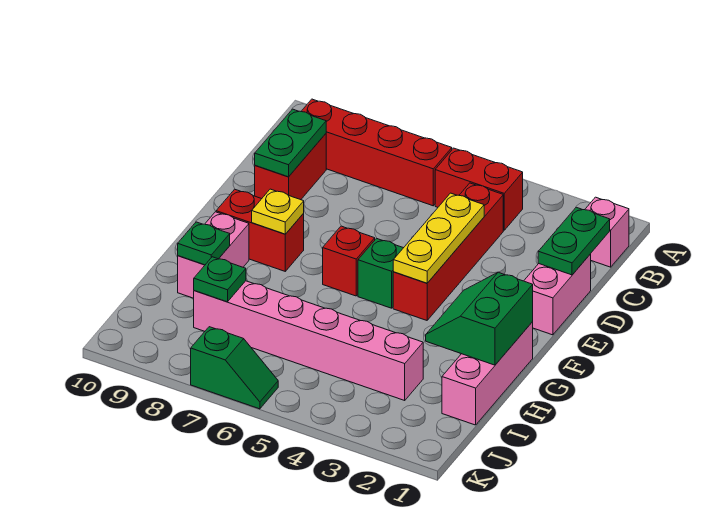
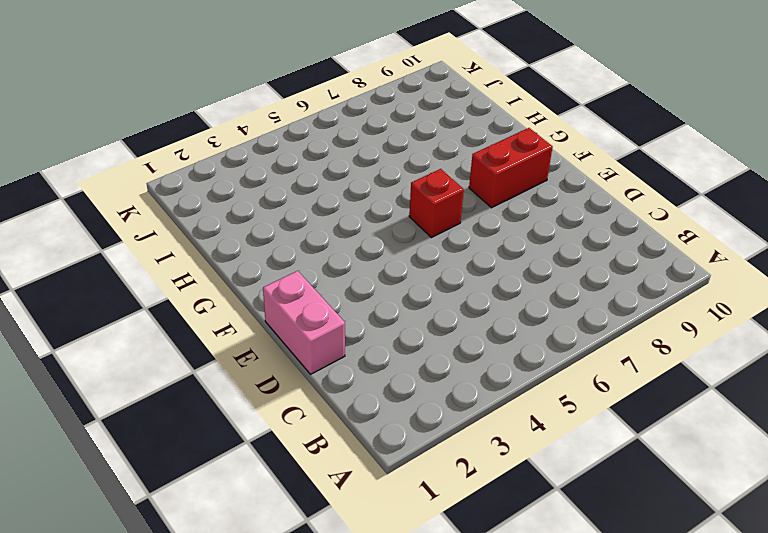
none -> pink brick B1 level 1
none -> red brick B4:B5 level 1
none -> red brick B6:B9 level 1

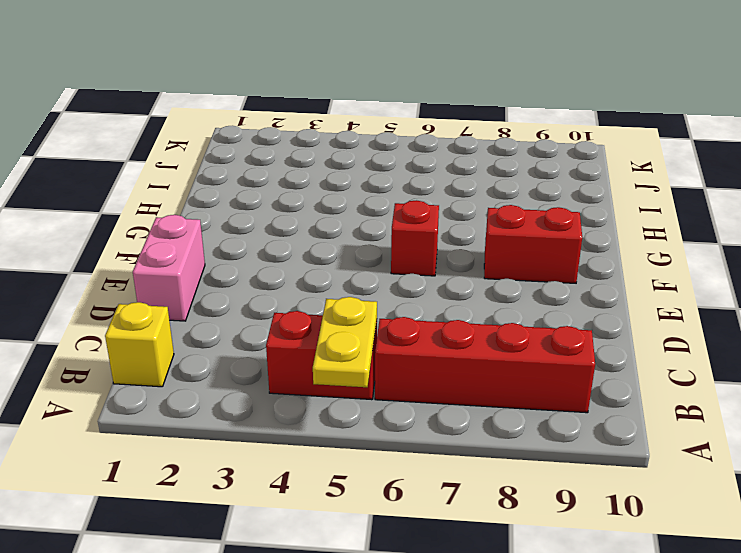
yellow plate A5:B5 level 2 -> none
yellow brick B1 level 1 -> pink brick B1 level 1
none -> red brick C4:F4 level 1
none -> red brick C9:D9 level 1
none -> green brick F5 level 1

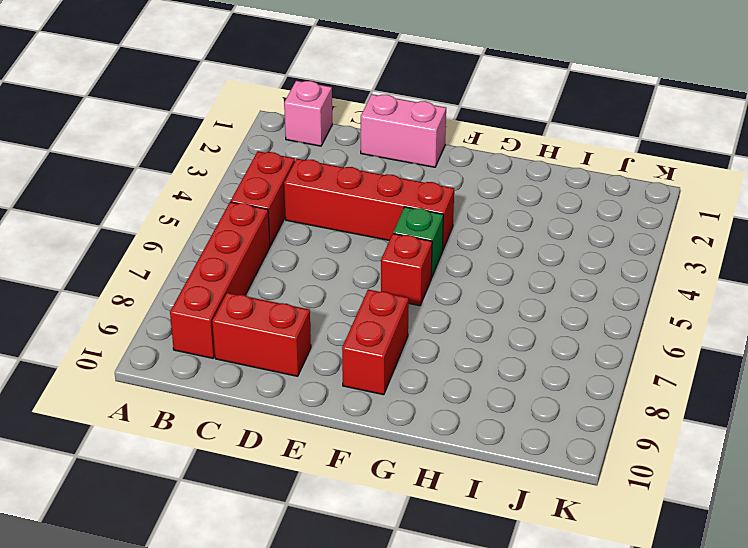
none -> pink brick G1:I1 level 1
none -> pink brick G9:H9 level 1
none -> pink brick I3:I8 level 1

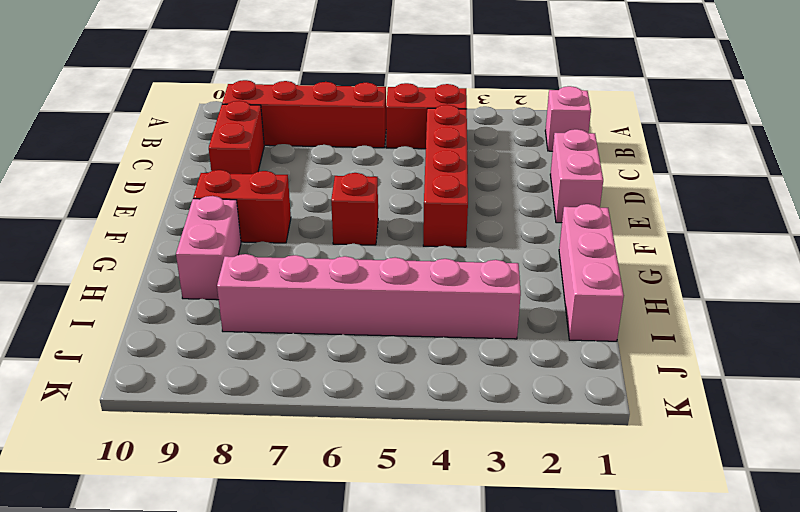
none -> green brick F5 level 1
none -> green slope K6:K7 level 1 top 7
none -> green plate C1:D1 level 2

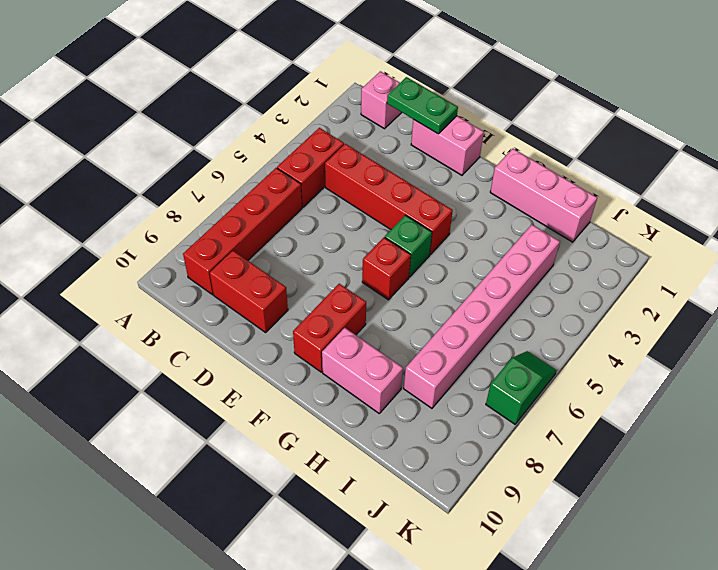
none -> green plate C9:D9 level 2
none -> yellow plate D4:F4 level 2
none -> yellow plate F8 level 2

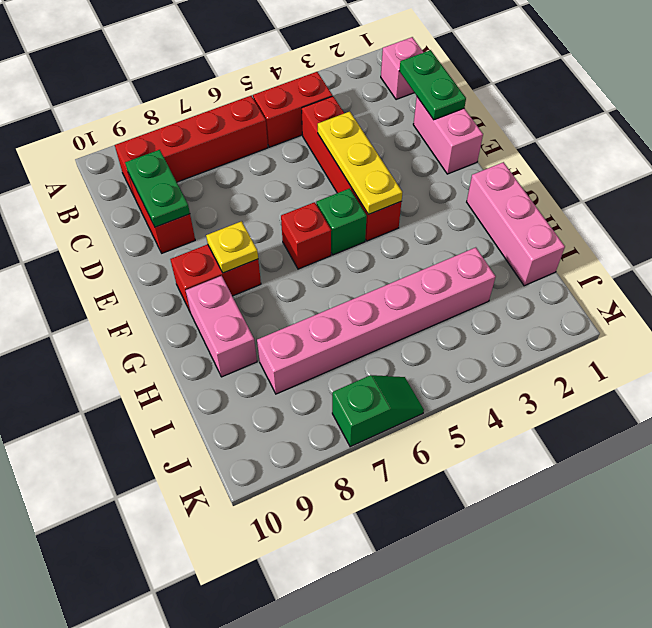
none -> green slope G1:H2 level 2 top 1
none -> green plate H9 level 2
none -> green plate I8 level 2

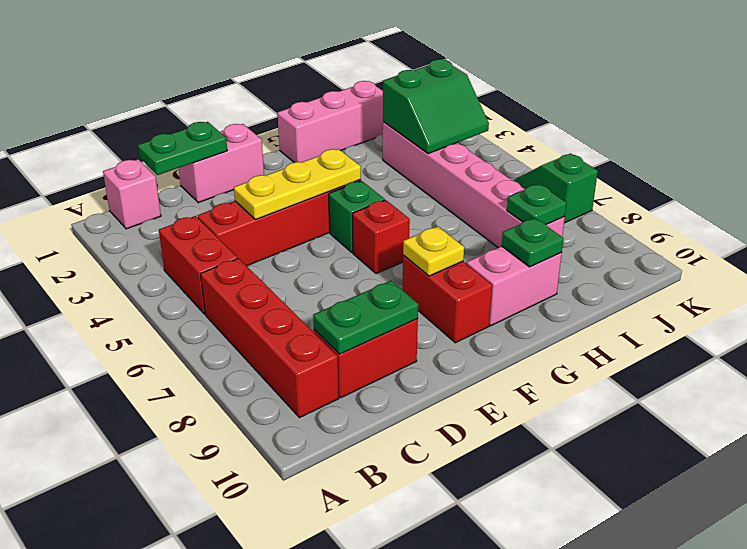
green slope I3:J4 level 2 top 3 -> green slope G1:H2 level 2 top 1

